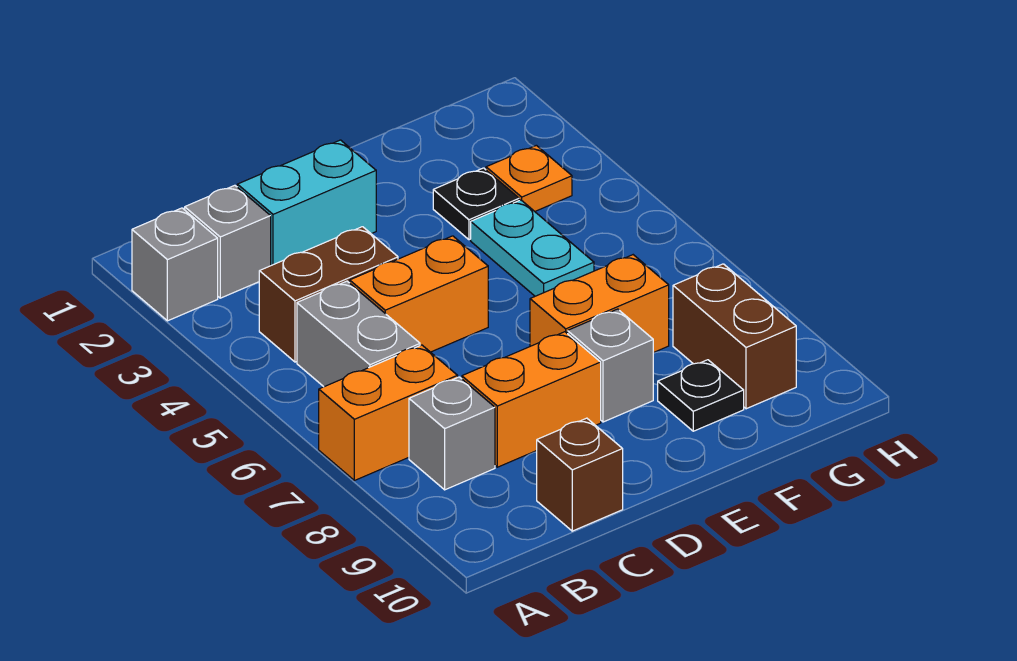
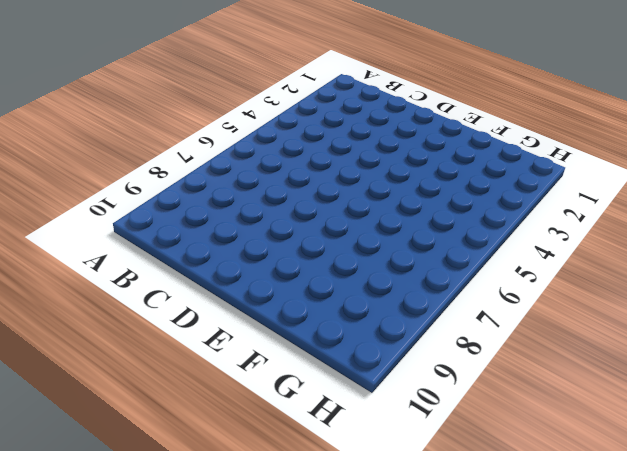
none -> grey brick A2 level 1
none -> orange brick A7:B7 level 1
none -> grey brick B2 level 1

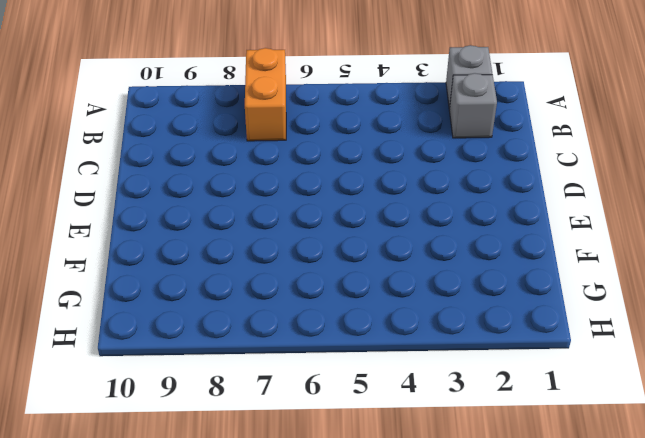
none -> brown brick B4:C4 level 1
none -> grey brick B5:B6 level 1
none -> grey brick B8 level 1

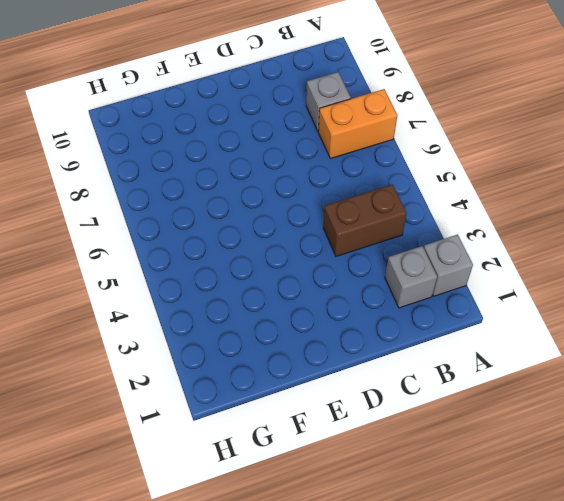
none -> grey brick B5:B6 level 1
none -> cyan brick C2:D2 level 1
none -> orange brick C5:D5 level 1

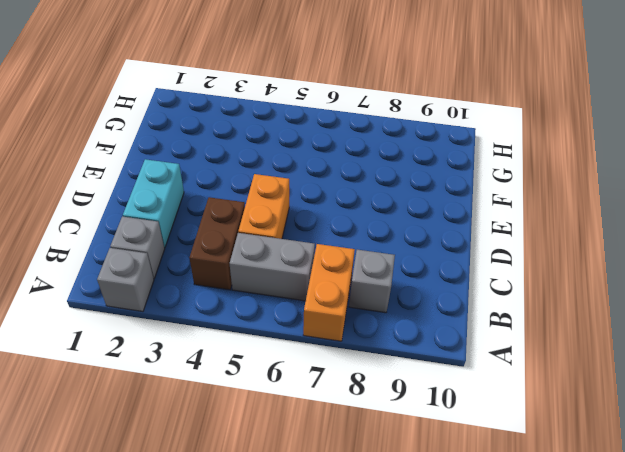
none -> orange brick C8:D8 level 1
none -> brown brick C10 level 1
none -> orange brick E7:F7 level 1

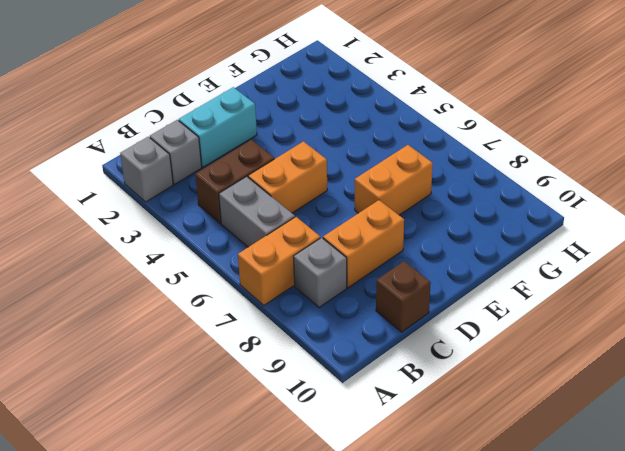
none -> grey brick E8 level 1
none -> black plate F3 level 1
none -> cyan plate F4:F5 level 1

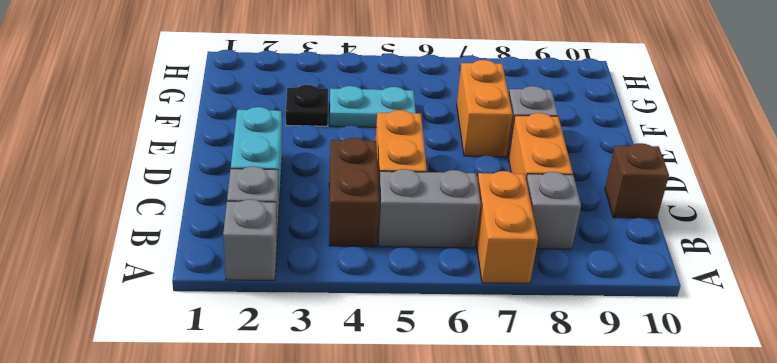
none -> black plate F9 level 1
none -> orange plate G3 level 1
none -> brown brick G8:G9 level 1

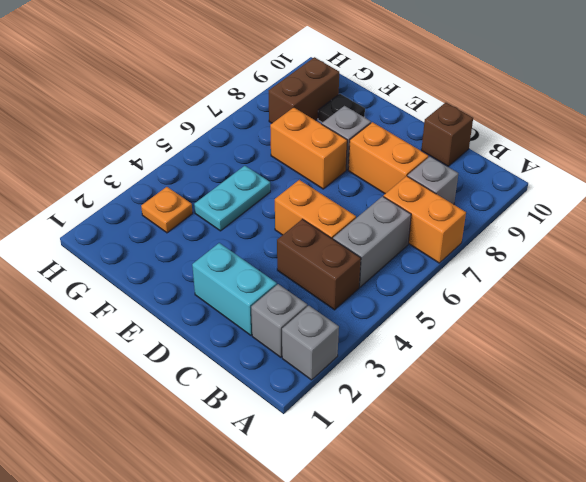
none -> black plate F3 level 1

